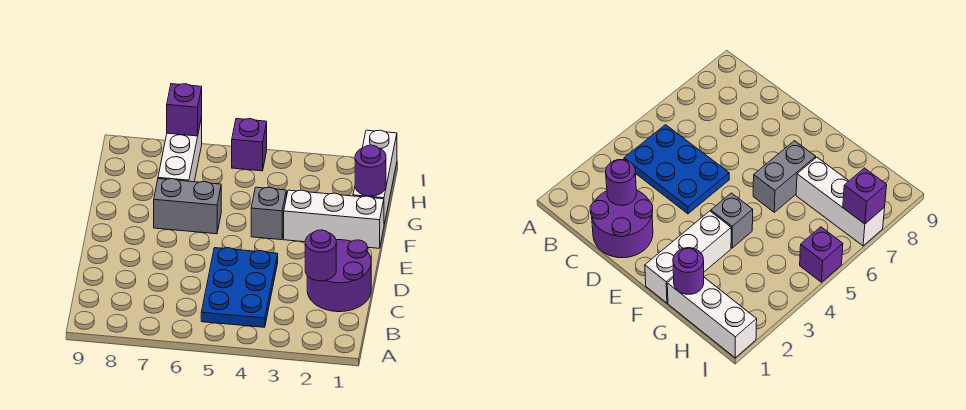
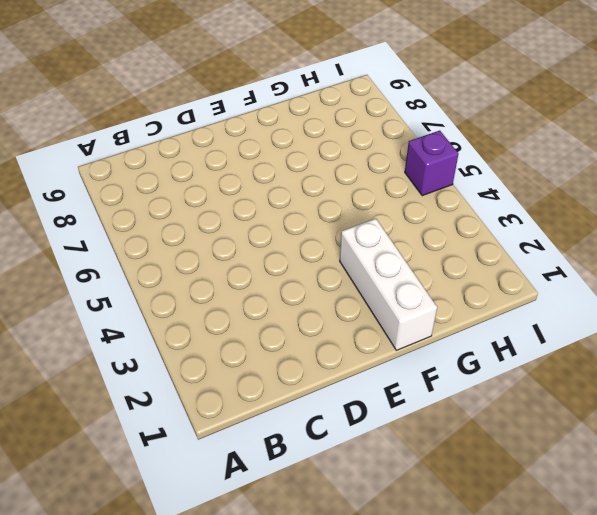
none -> blue plate B4:D5 level 1
none -> purple round brick C1:D2 level 1

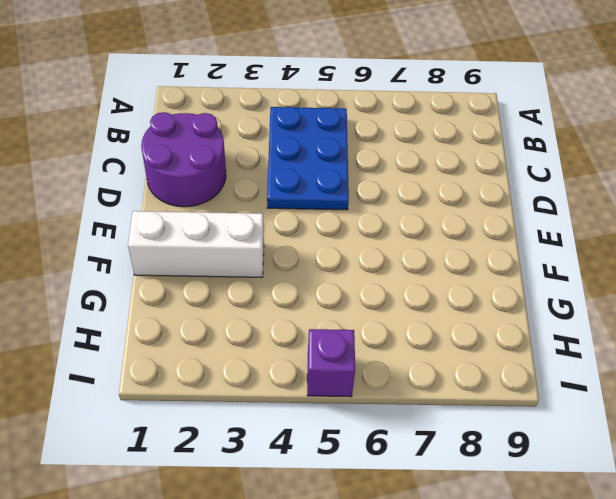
none -> grey brick F4 level 1
none -> grey brick F6:F7 level 1

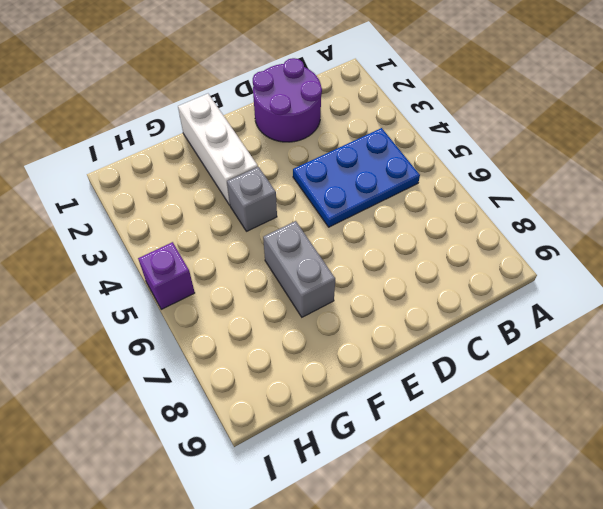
none -> white brick G1:I1 level 1
none -> white brick G7:I7 level 1

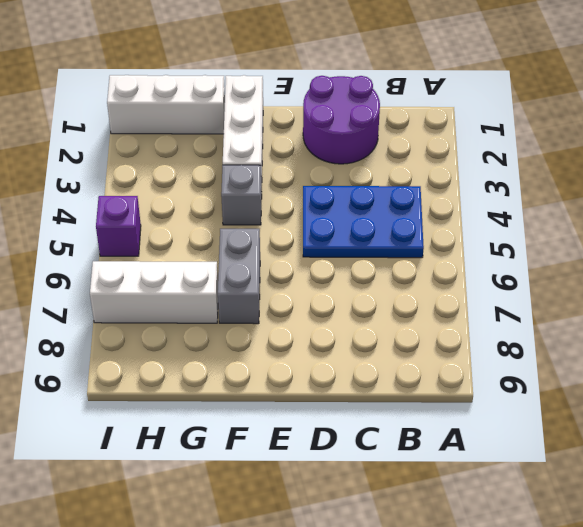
none -> purple round brick C2 level 2
none -> purple round brick G1 level 2

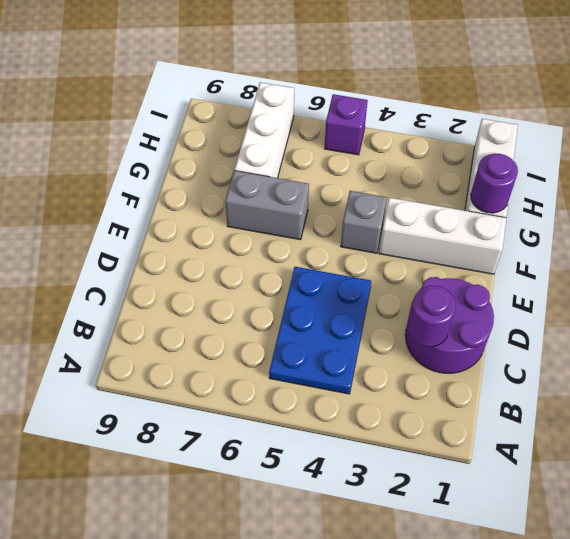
none -> purple brick I7 level 2

